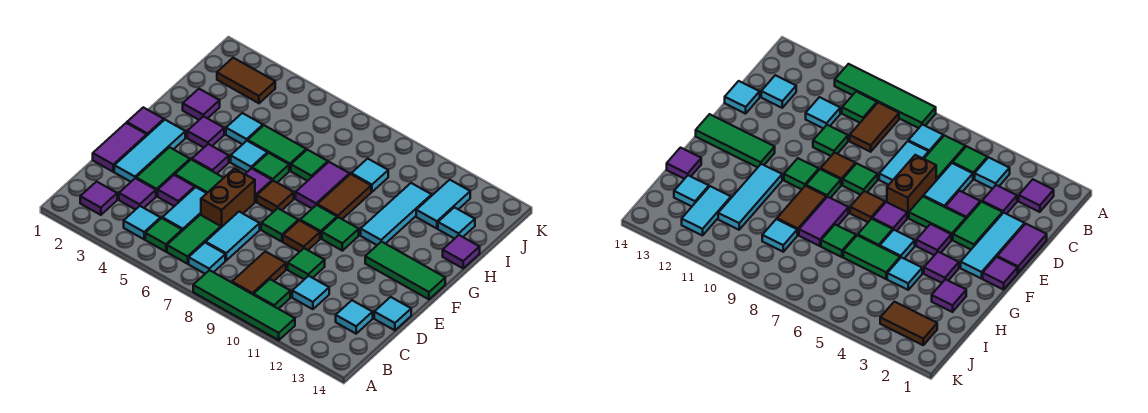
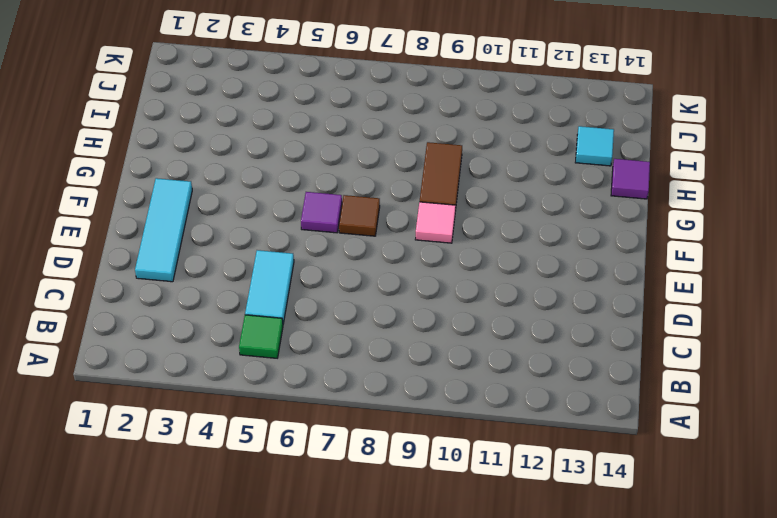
pink tile F9 level 1 -> green tile F9 level 1
none -> green tile A8:A11 level 1
none -> purple tile B2 level 1
none -> cyan tile B4 level 1
none -> green tile B6:C6 level 1

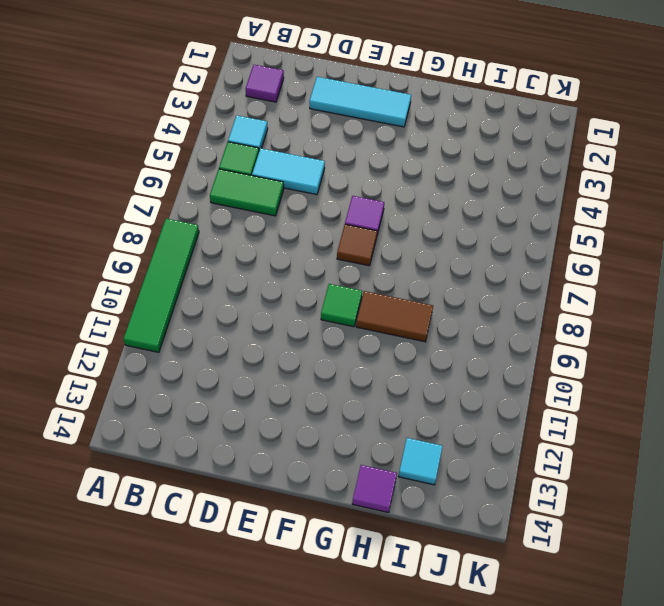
none -> cyan tile B7 level 1
none -> brown tile B9:C9 level 1
none -> green tile B10 level 1
none -> purple tile C3 level 1

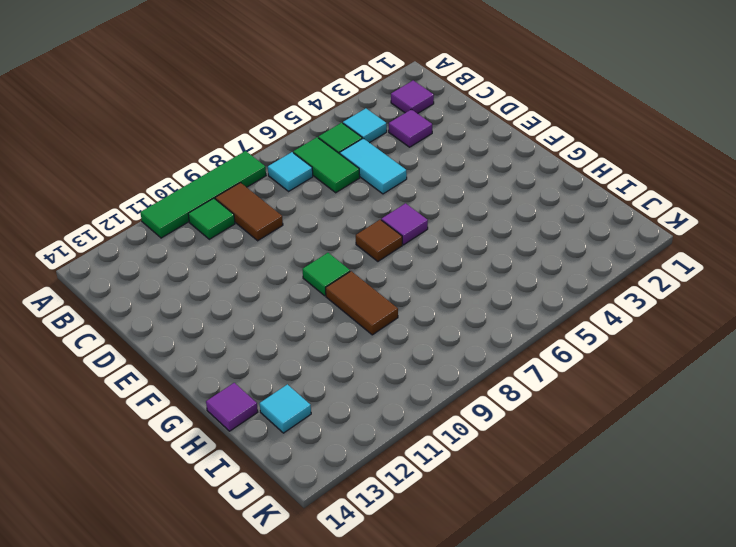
none -> cyan tile C7:D7 level 1
none -> cyan tile C11 level 1
none -> cyan tile C13 level 1
none -> purple tile D1:E1 level 1

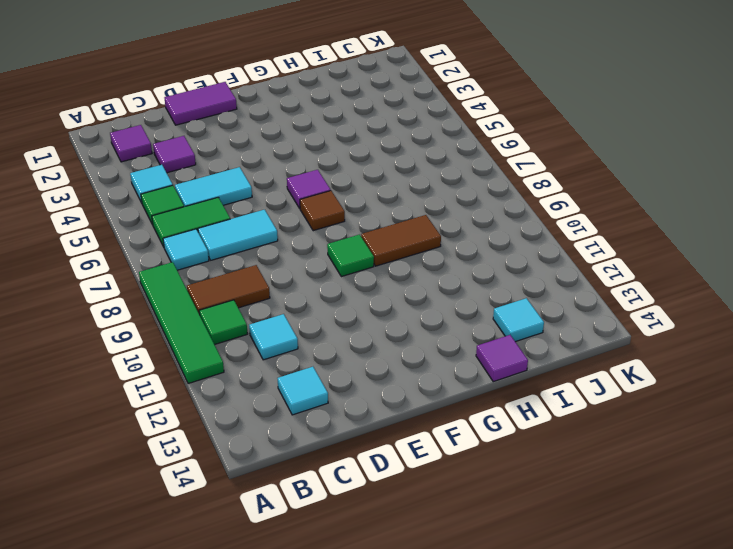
none -> cyan tile D2:F2 level 1
none -> green tile D3:E3 level 1
none -> purple tile D4 level 1
none -> brown brick D6:E6 level 1

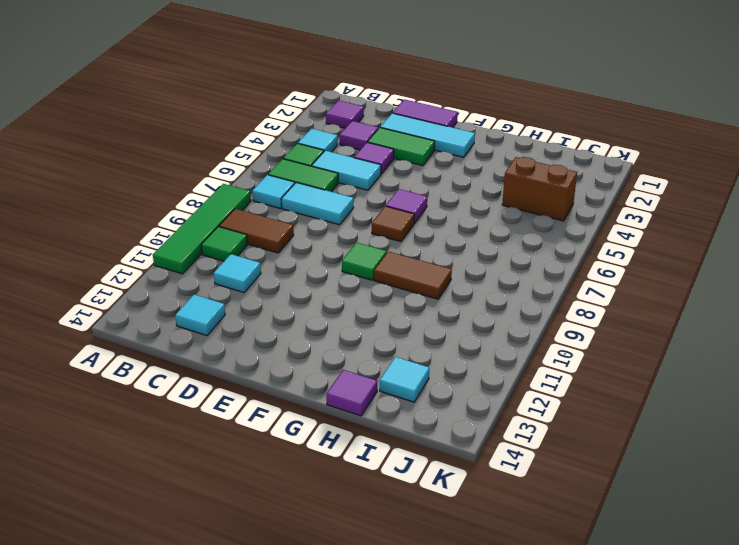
brown brick I4:J4 level 1 -> brown brick D6:E6 level 1
none -> green tile D10 level 1
none -> cyan tile D14 level 1
none -> green tile E4:E5 level 1
none -> green tile E8 level 1

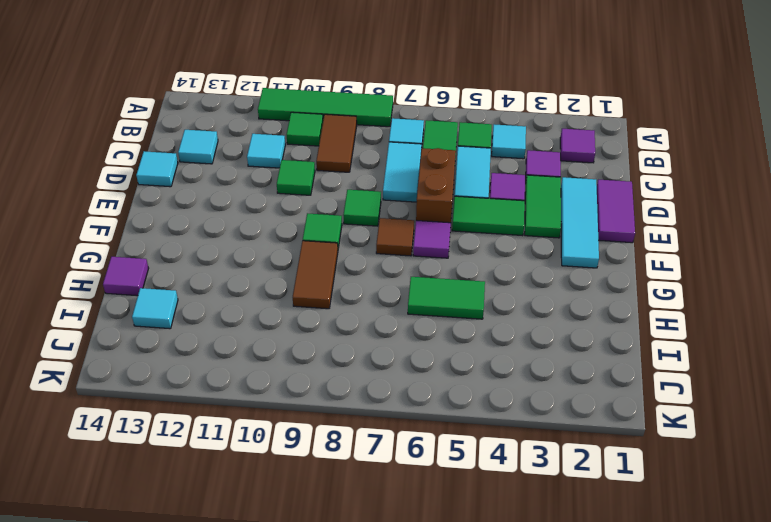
none -> brown tile E9 level 1
none -> purple tile F1 level 1
none -> purple tile F4 level 1
none -> green tile F10 level 1

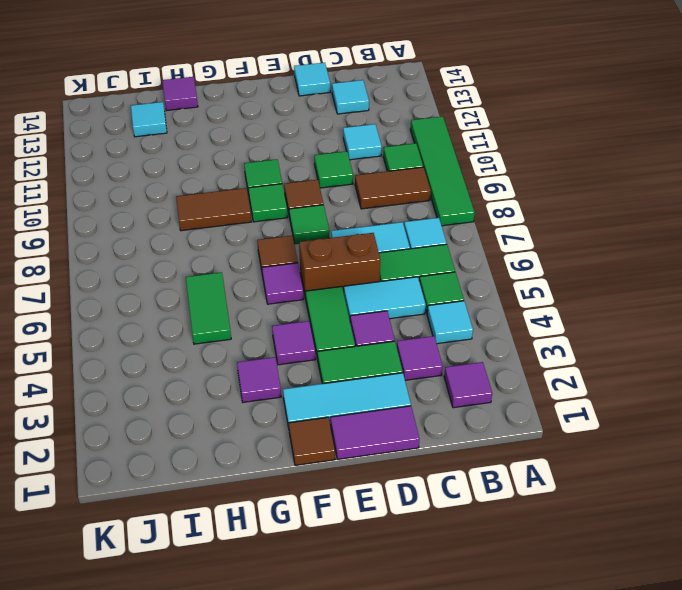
brown tile F1 level 1 -> purple tile F1 level 1
none -> green tile F12:F14 level 1
none -> cyan tile G5 level 1
none -> green tile G6 level 1
none -> purple tile G8:H8 level 1

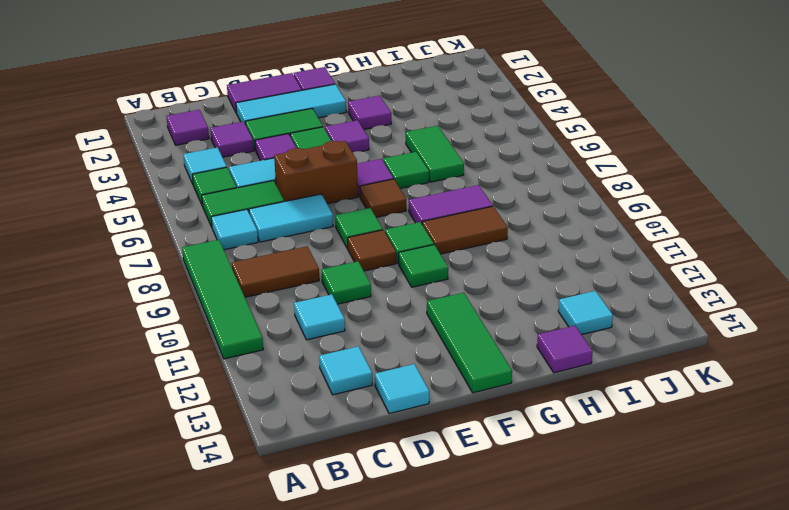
none -> green tile B10 level 1
none -> cyan tile G5 level 1
none -> cyan tile G11:I11 level 1
none -> purple tile H2 level 1

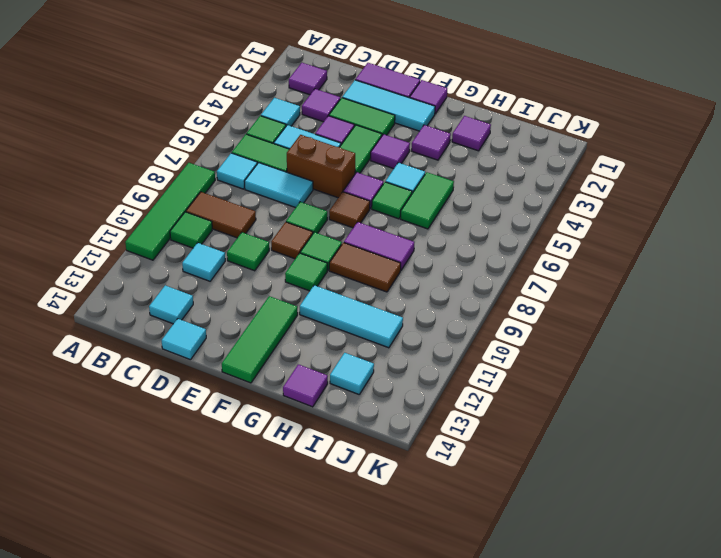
none -> cyan tile H4 level 1
none -> green tile H7 level 1
none -> cyan tile I9 level 1
none -> cyan tile I12:J12 level 1

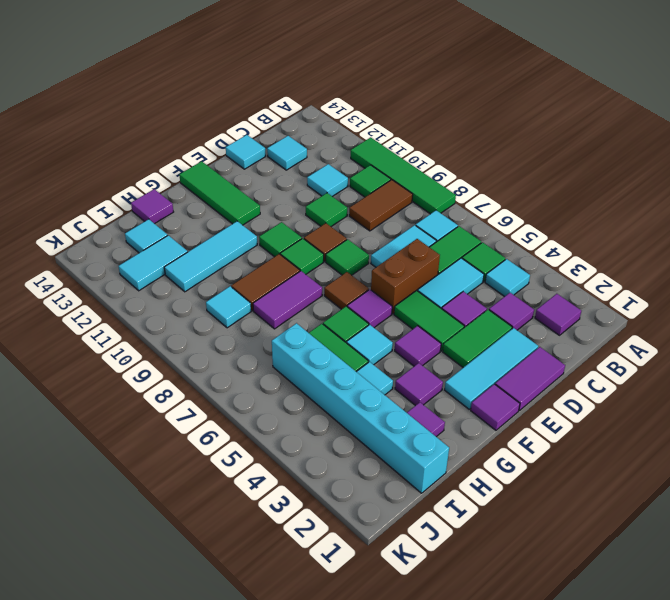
cyan brick I1:I6 level 1 -> none
none -> green tile H7 level 1
none -> brown tile J2:J3 level 1

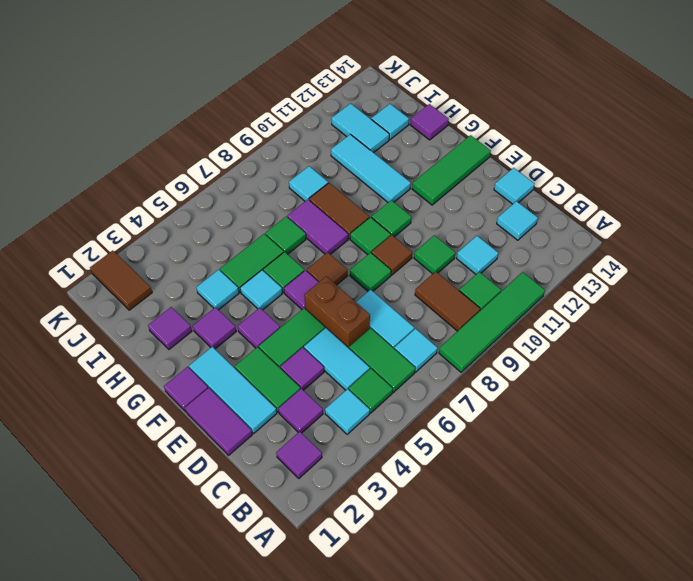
brown tile J2:K2 level 1 -> brown tile J2:J3 level 1

